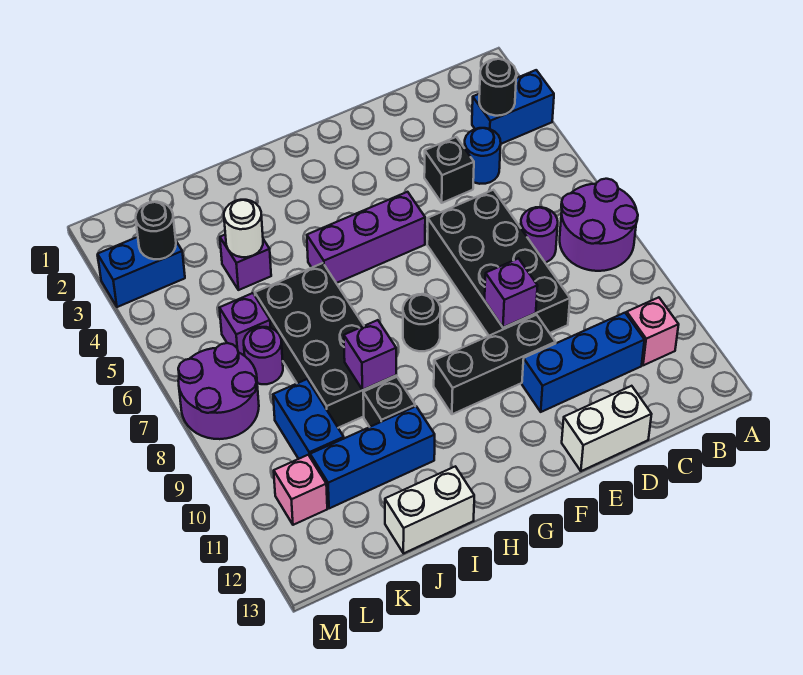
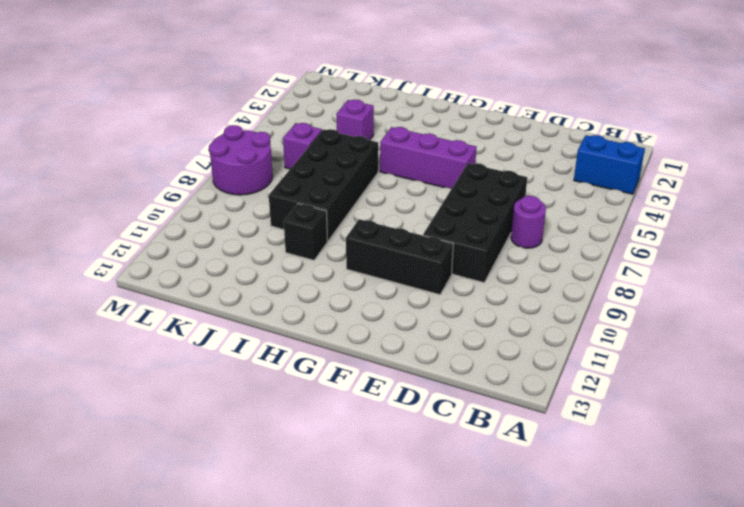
none -> purple round brick A7:B8 level 1
none -> pink brick B11 level 1
none -> blue round brick C4 level 1

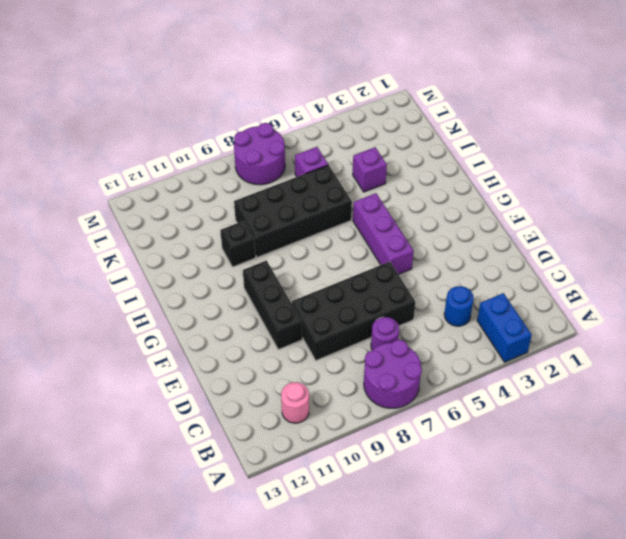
pink round brick B11 level 1 -> pink brick B11 level 1
none -> blue brick C11:E11 level 1
none -> black brick D4 level 1
none -> white brick D13:E13 level 1

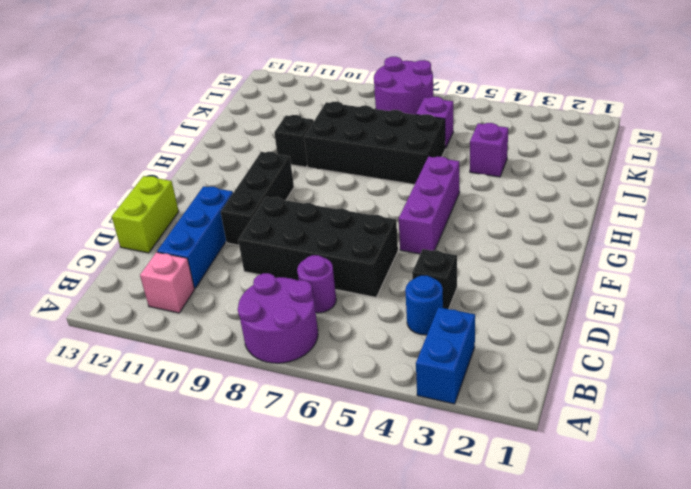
lime brick D13:E13 level 1 -> white brick D13:E13 level 1
none -> black round brick G8 level 1
none -> blue brick I11:K11 level 1
none -> white brick I13:J13 level 1

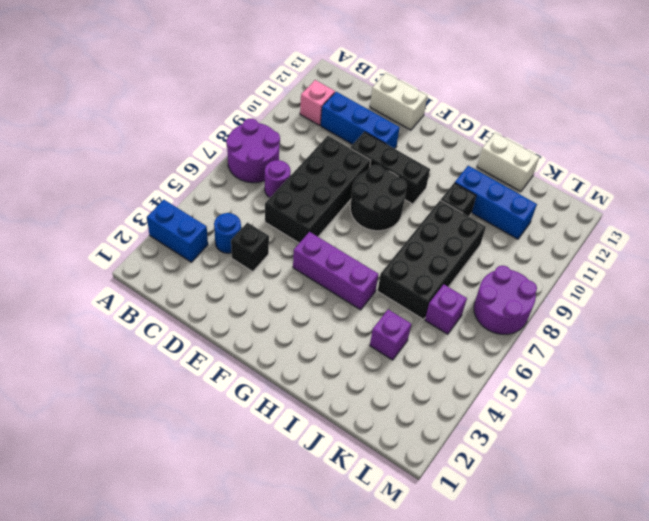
black round brick F8:G9 level 1 -> black round brick G8 level 1
none -> purple round brick K7 level 1
none -> blue brick K9:K10 level 1
none -> blue brick L3:M3 level 1

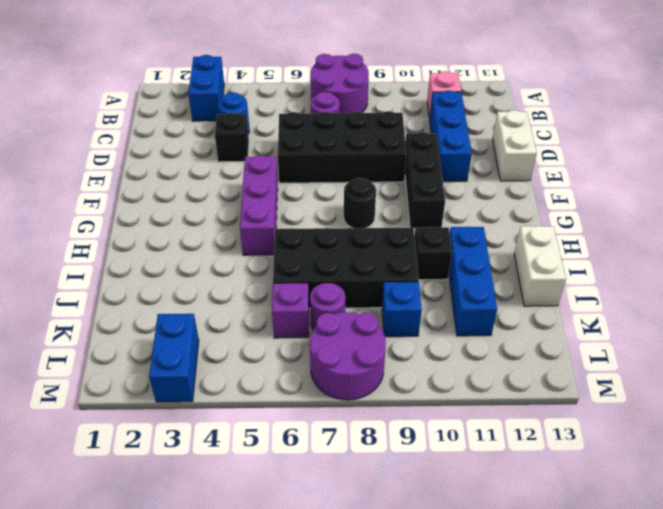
blue brick K9 level 1 -> blue brick K9:K10 level 1
none -> purple brick J4 level 1
none -> pink brick L11 level 1
none -> black round brick B3 level 2

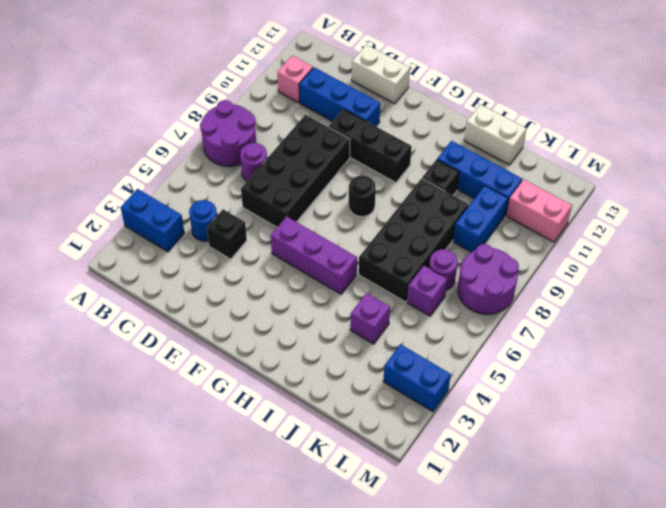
pink brick L11:M11 level 1 -> pink brick L11 level 1
none -> black round brick B3 level 2
none -> purple brick E9 level 2
none -> purple brick I9 level 2

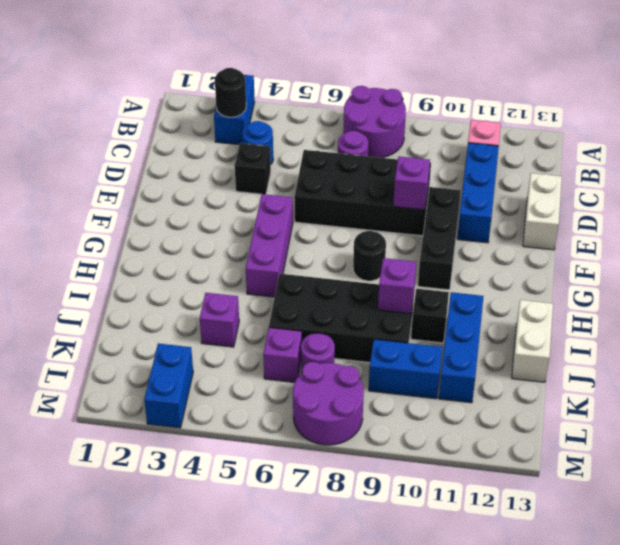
none -> pink brick L11 level 1
none -> white round brick J4 level 2
none -> black round brick L3 level 2

